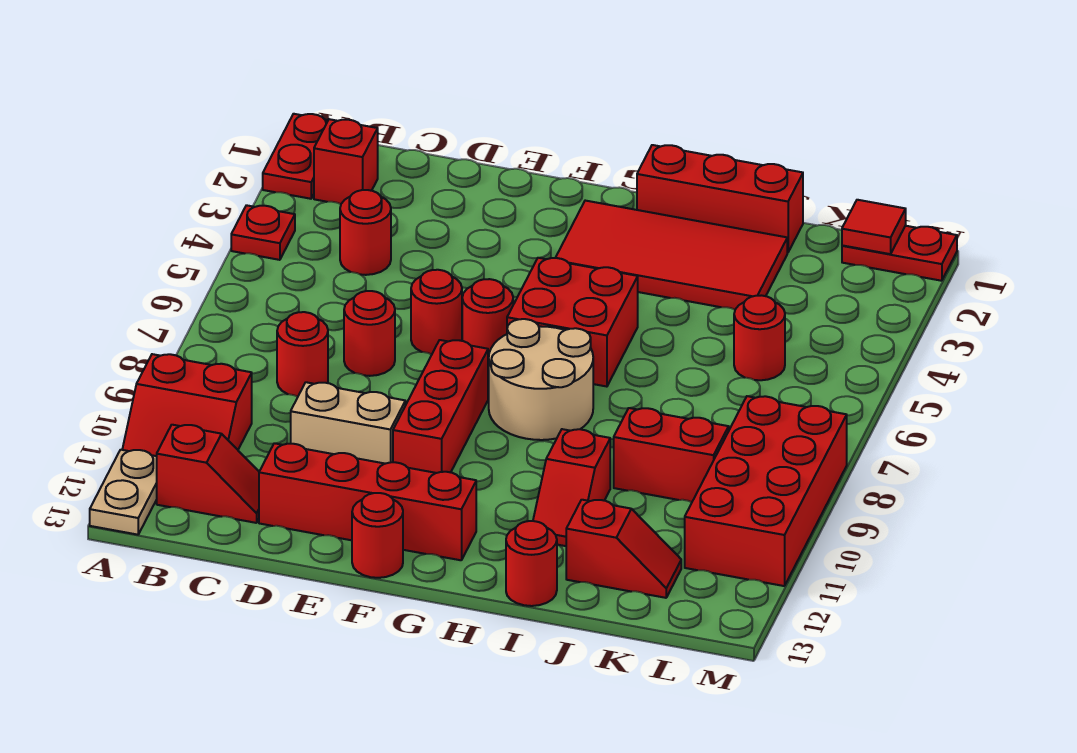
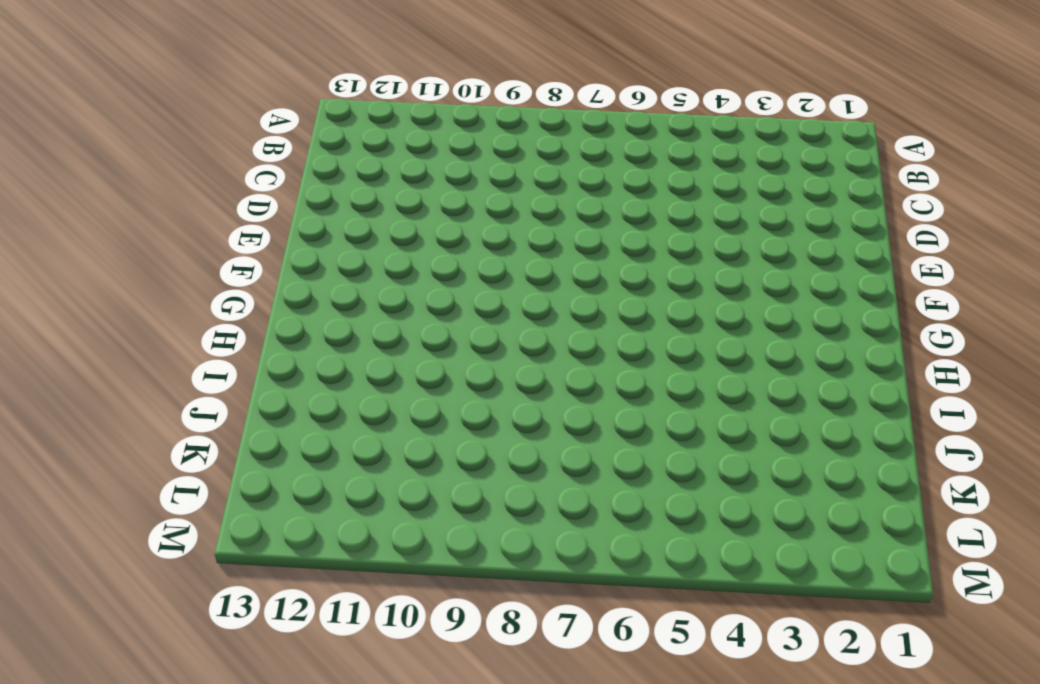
none -> red plate A1:A2 level 1
none -> red plate A4 level 1
none -> red slope A10:B11 level 1 top 10

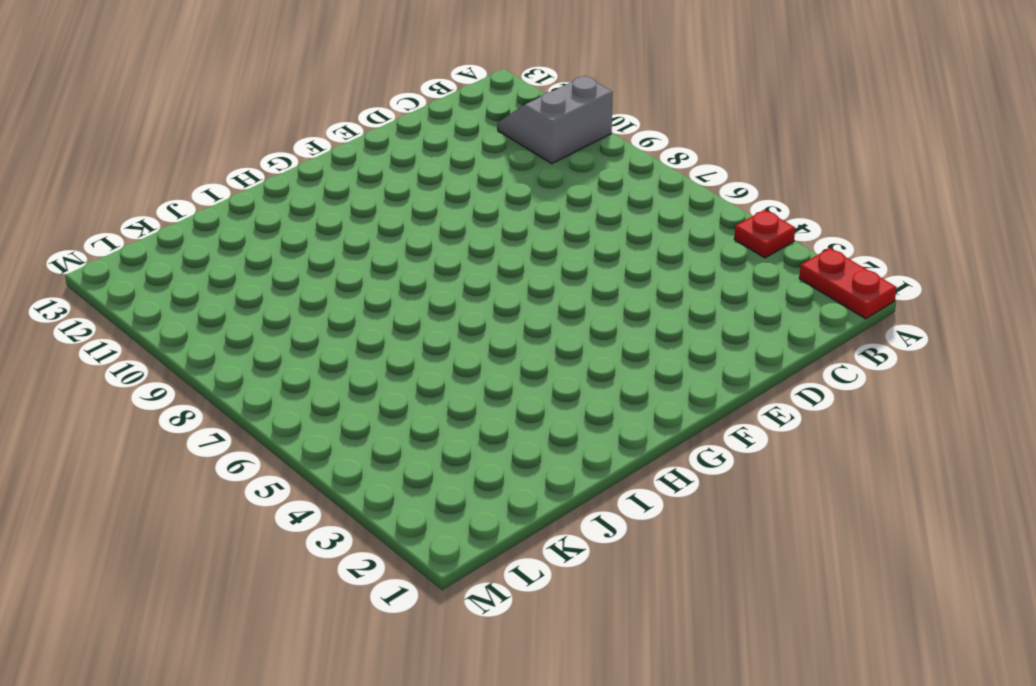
grey slope A10:B11 level 1 top 10 -> red slope A10:B11 level 1 top 10
none -> tan plate A12:A13 level 1
none -> red brick B2 level 1
none -> red slope B12:C12 level 1 top B

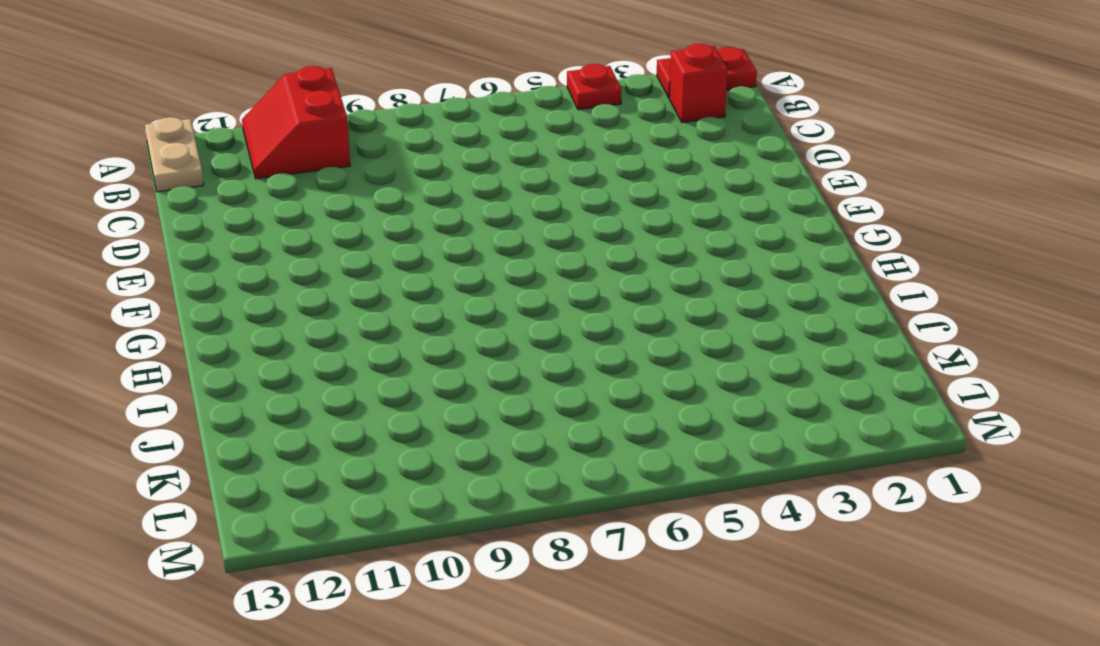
tan plate A13:B13 level 1 -> tan plate A12:A13 level 1
none -> red slope B12:C12 level 1 top B
none -> red round brick C4 level 1
none -> red round brick C8 level 1

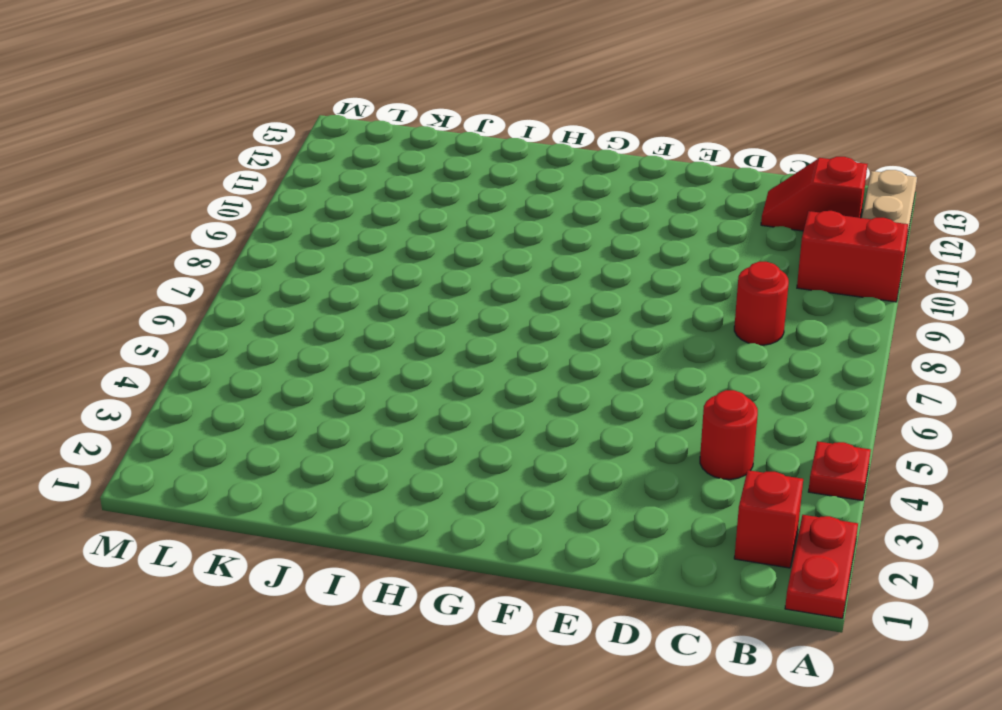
none -> red round brick D7 level 1
none -> tan brick D10:E10 level 1
none -> red brick D12:G12 level 1

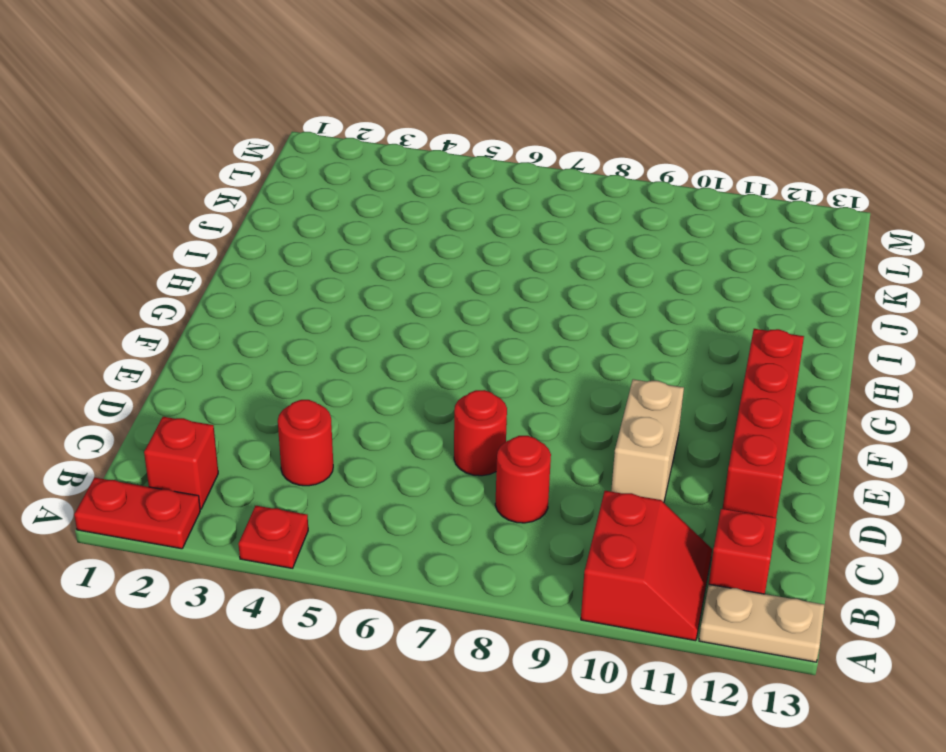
none -> red round brick E6 level 1
none -> red round brick F6 level 1
none -> red brick F8:F10 level 1

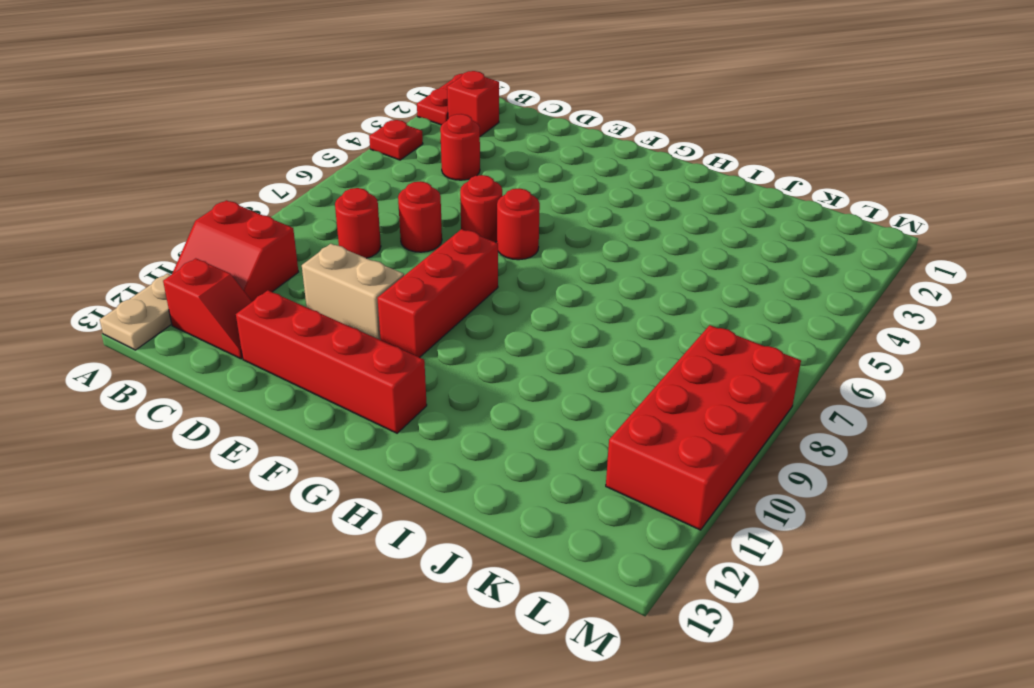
none -> red round brick F13 level 1
none -> red tile G2:J3 level 1
none -> red brick G5:H6 level 1

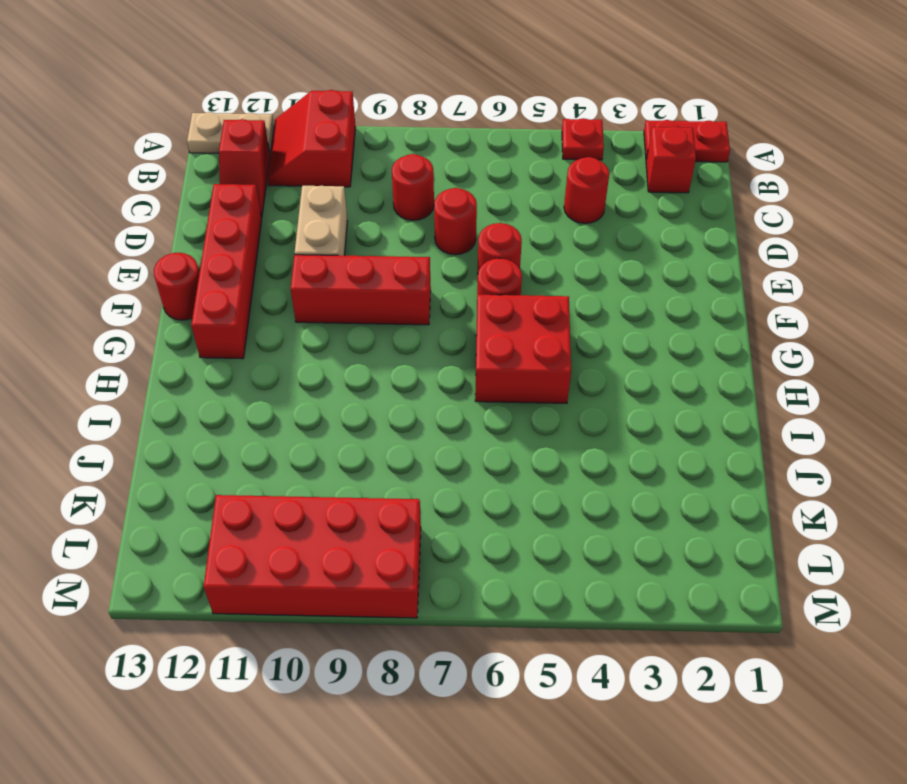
none -> red tile G2:J3 level 1
none -> tan round brick G7:H8 level 1
none -> red brick H1:J1 level 1

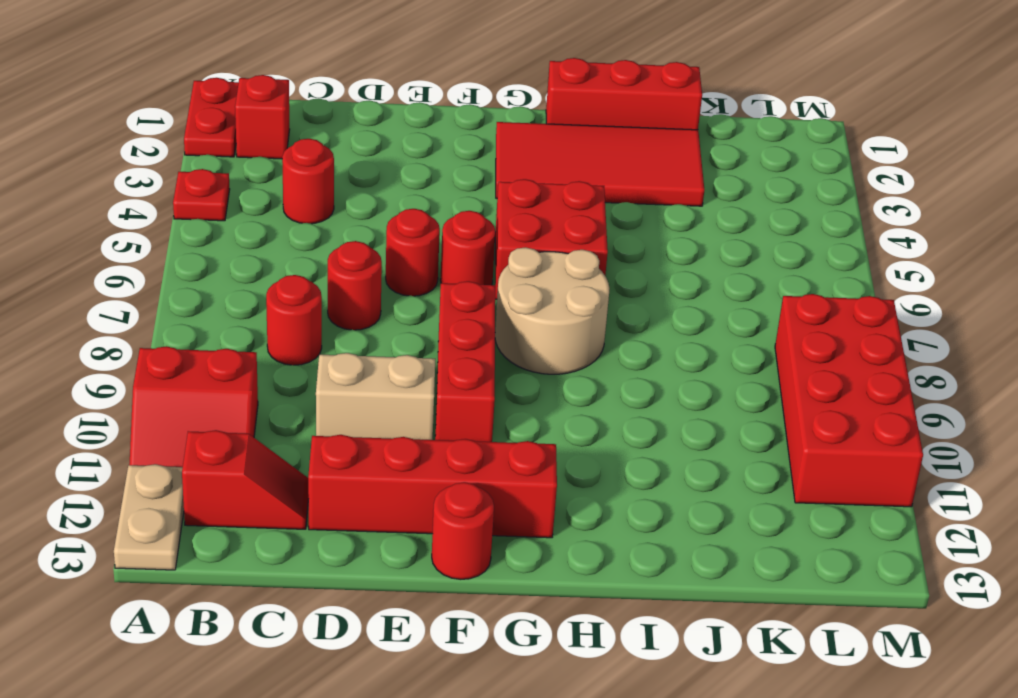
none -> red slope I10:I11 level 1 top 10
none -> red round brick I13 level 1
none -> red brick J9:K9 level 1

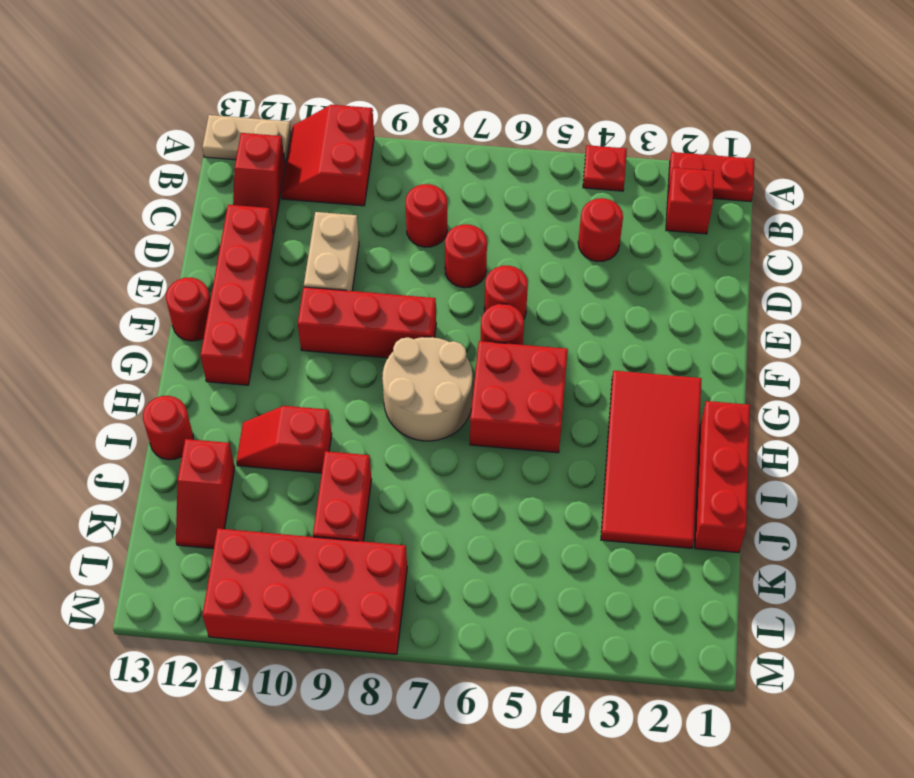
none -> red round brick K5 level 1
none -> red plate L1:M1 level 1
none -> red tile L1 level 2

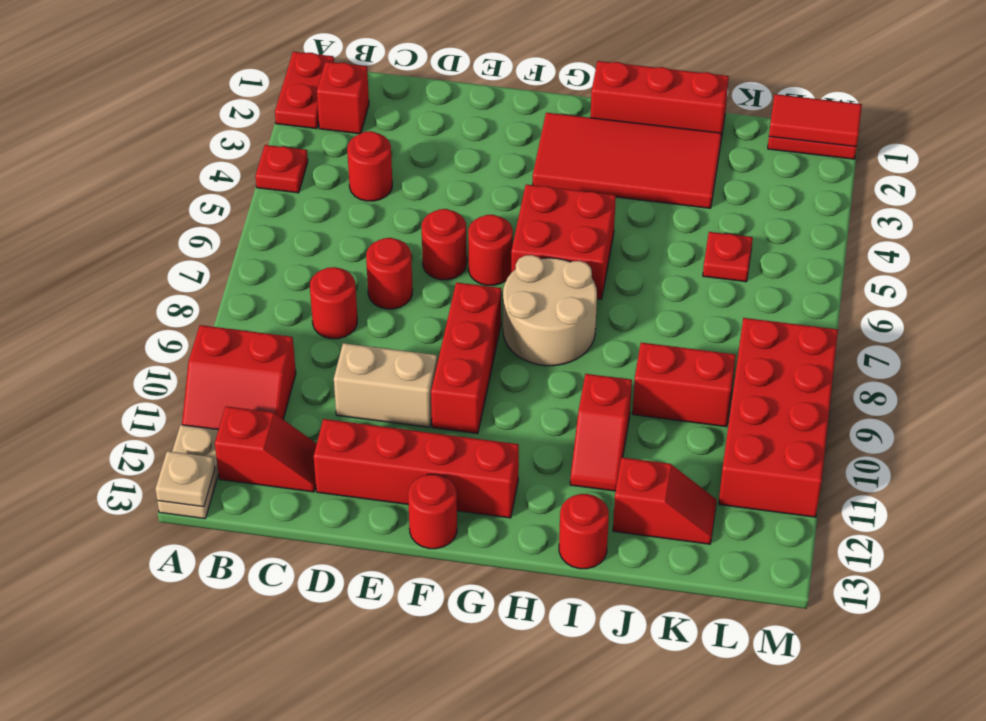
tan plate A13 level 2 -> none
red plate K5 level 1 -> red round brick K5 level 1
red tile L1:M1 level 2 -> red tile L1 level 2

